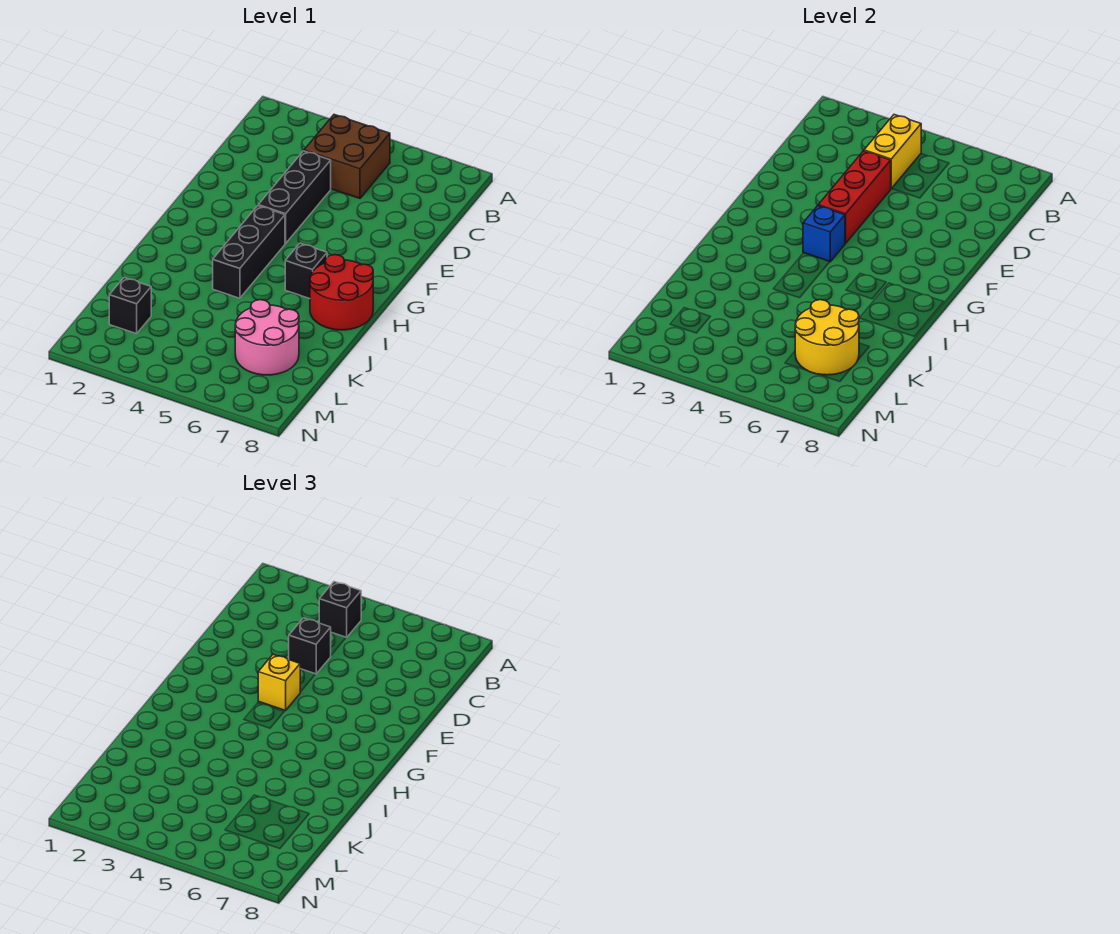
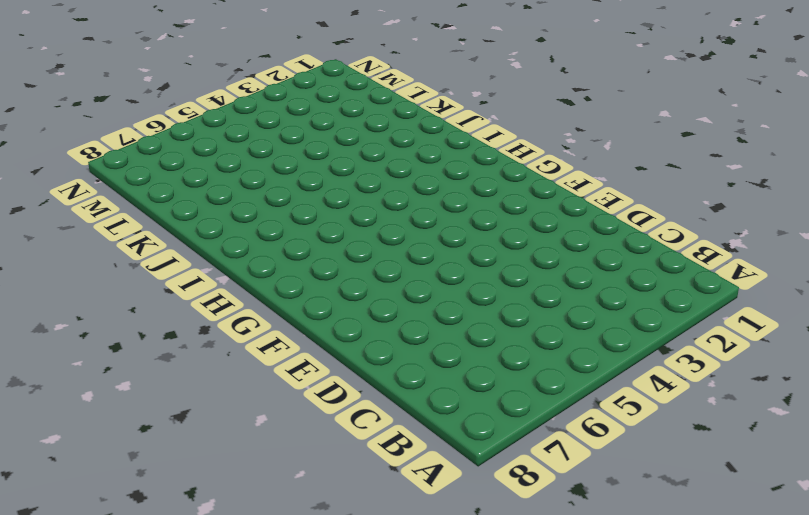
none -> brown brick B4:C5 level 1
none -> black brick D4:F4 level 1
none -> black brick G4:I4 level 1

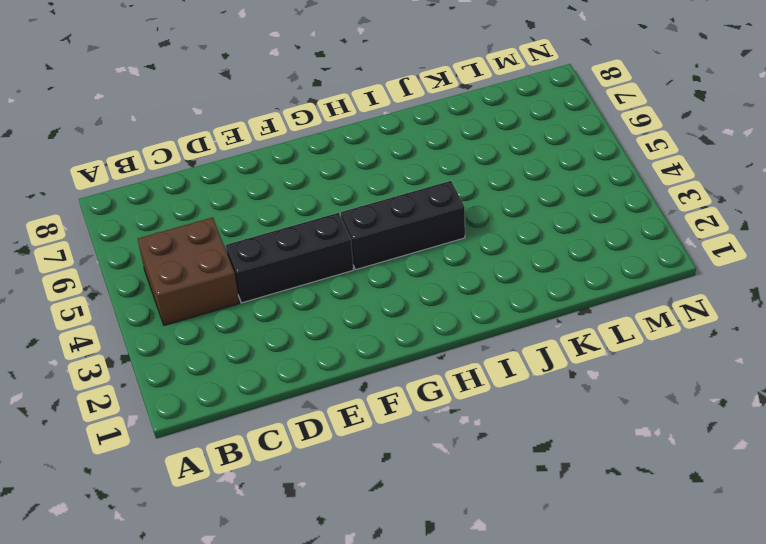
none -> black brick H6 level 1
none -> red round brick H7:I8 level 1
none -> pink round brick K6:L7 level 1

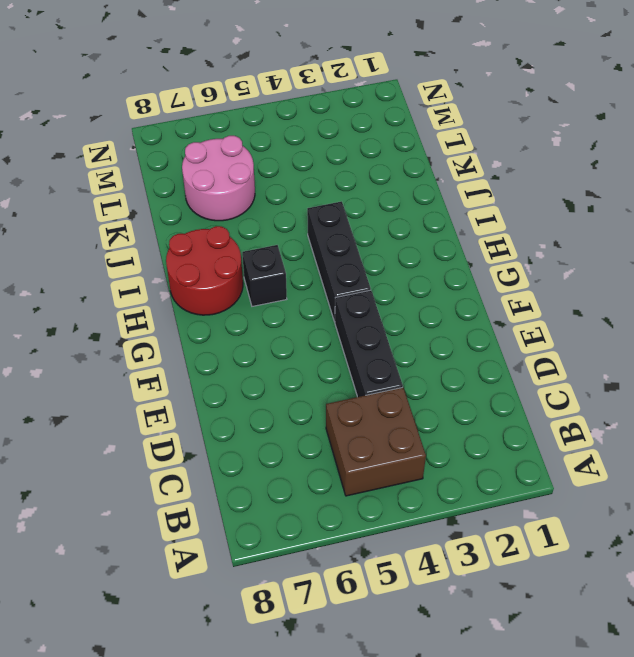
none -> black brick L2 level 1
none -> yellow brick B4:C4 level 2
none -> red brick D4:F4 level 2

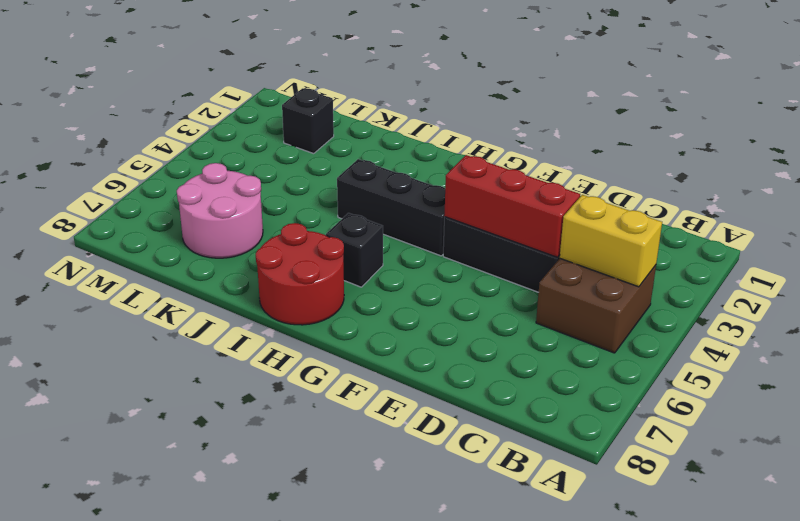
none -> blue brick G4 level 2
none -> yellow round brick K6:L7 level 2
none -> black brick B4 level 3

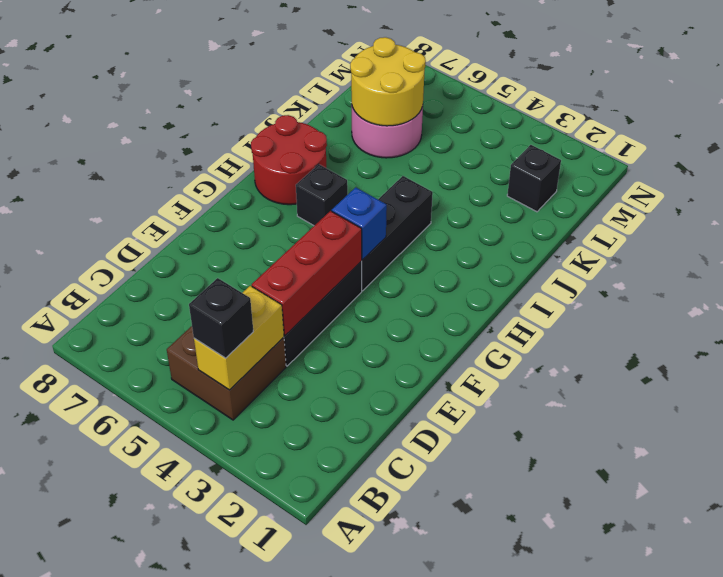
none -> black brick D4 level 3
none -> yellow brick F4 level 3

